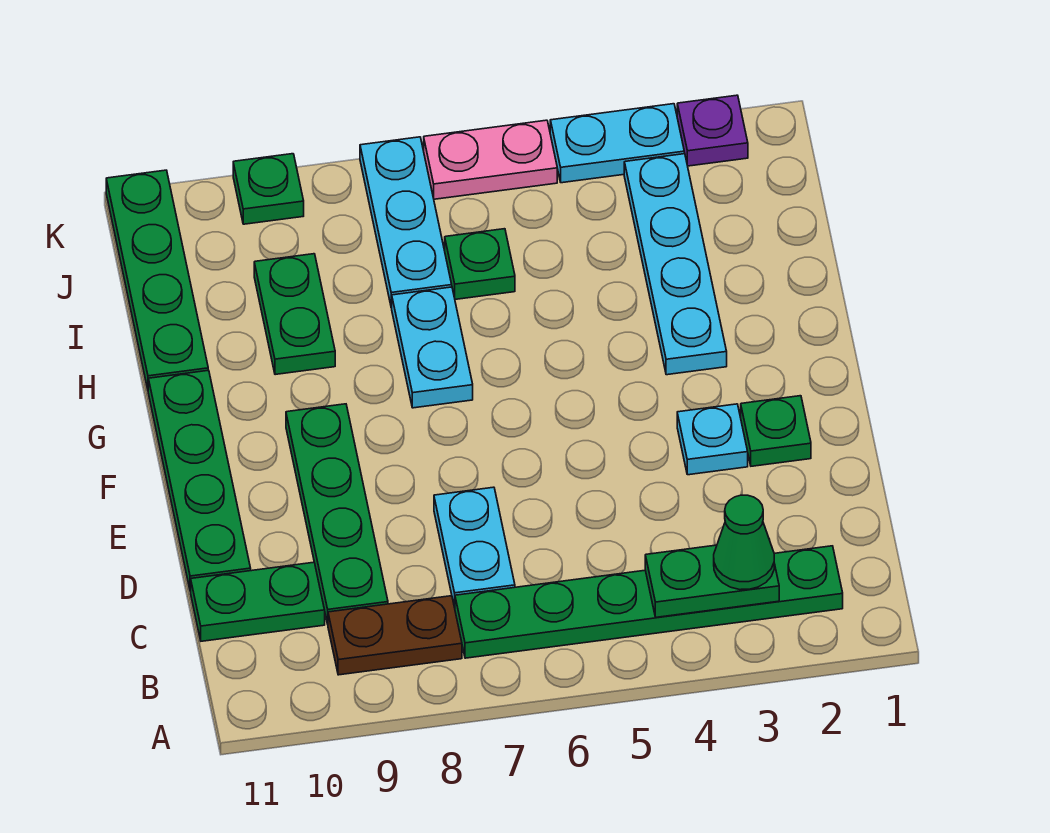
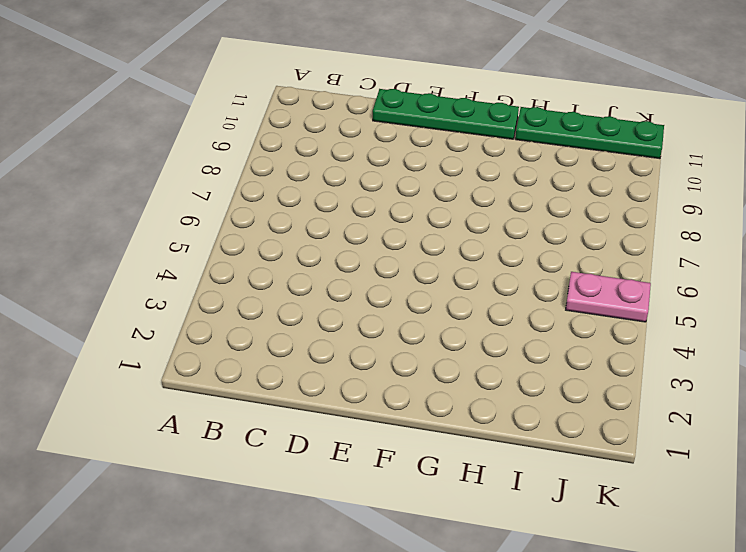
pink plate J5:K5 level 1 -> pink plate K5:K6 level 1
none -> green plate B2:B7 level 1
none -> brown plate B8:B9 level 1
none -> cyan plate C7:D7 level 1

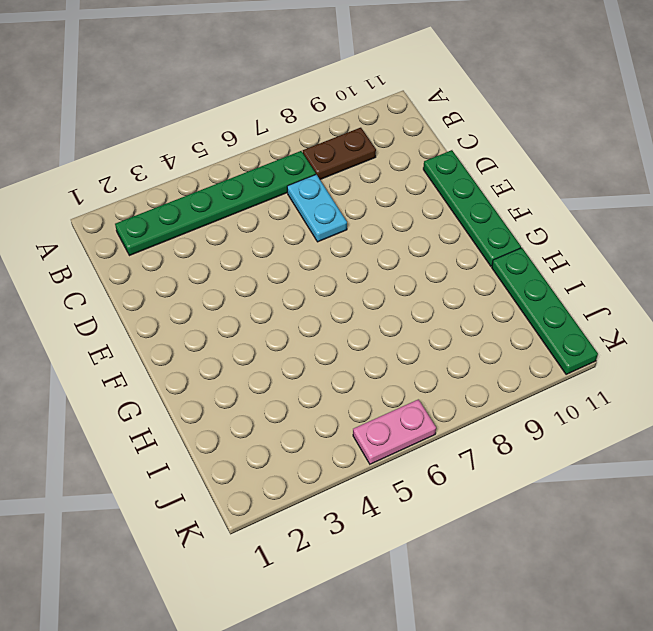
none -> green plate C9:F9 level 1
none -> green plate C10:C11 level 1
none -> green plate E2 level 1

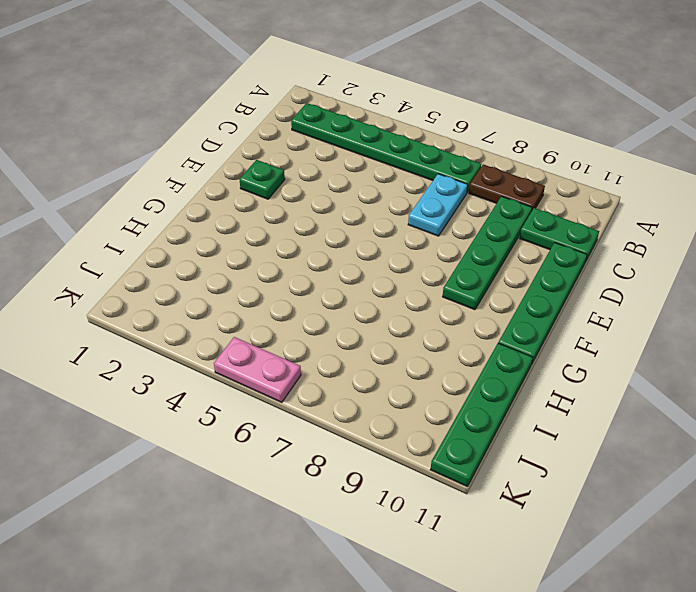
none -> cyan plate E3 level 1
none -> cyan plate G3:J3 level 1
none -> cyan plate G7:H7 level 1

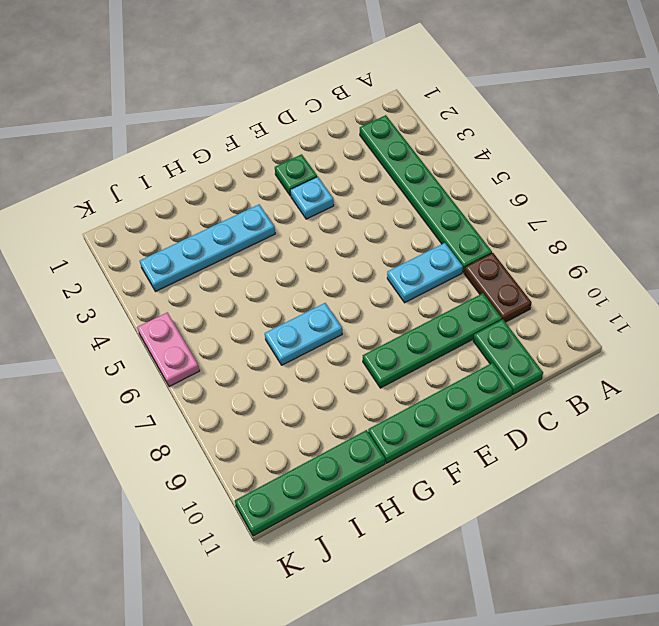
none -> green plate H9:I9 level 1
none -> green plate I6 level 1
none -> cyan plate I7:K7 level 1

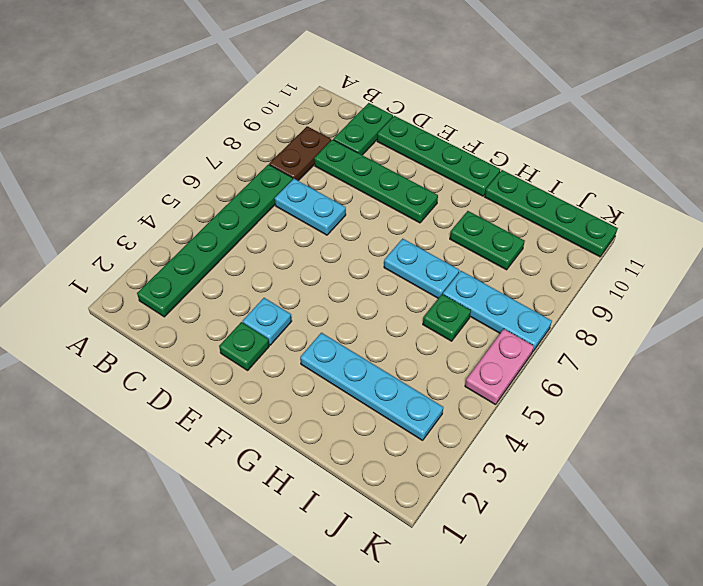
none -> purple plate K2 level 1
none -> cyan plate K3:K4 level 1
none -> green plate K9 level 1

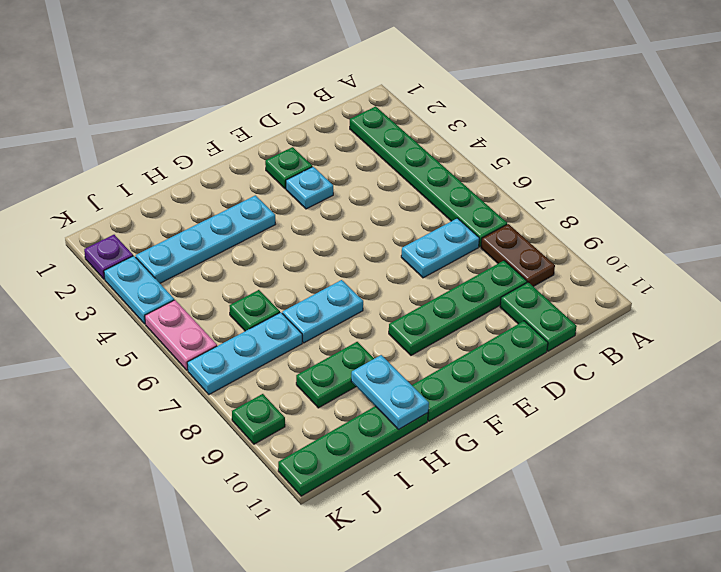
cyan plate H10:H11 level 2 -> none
none -> green plate B3:B4 level 2
none -> green cone B3 level 3

